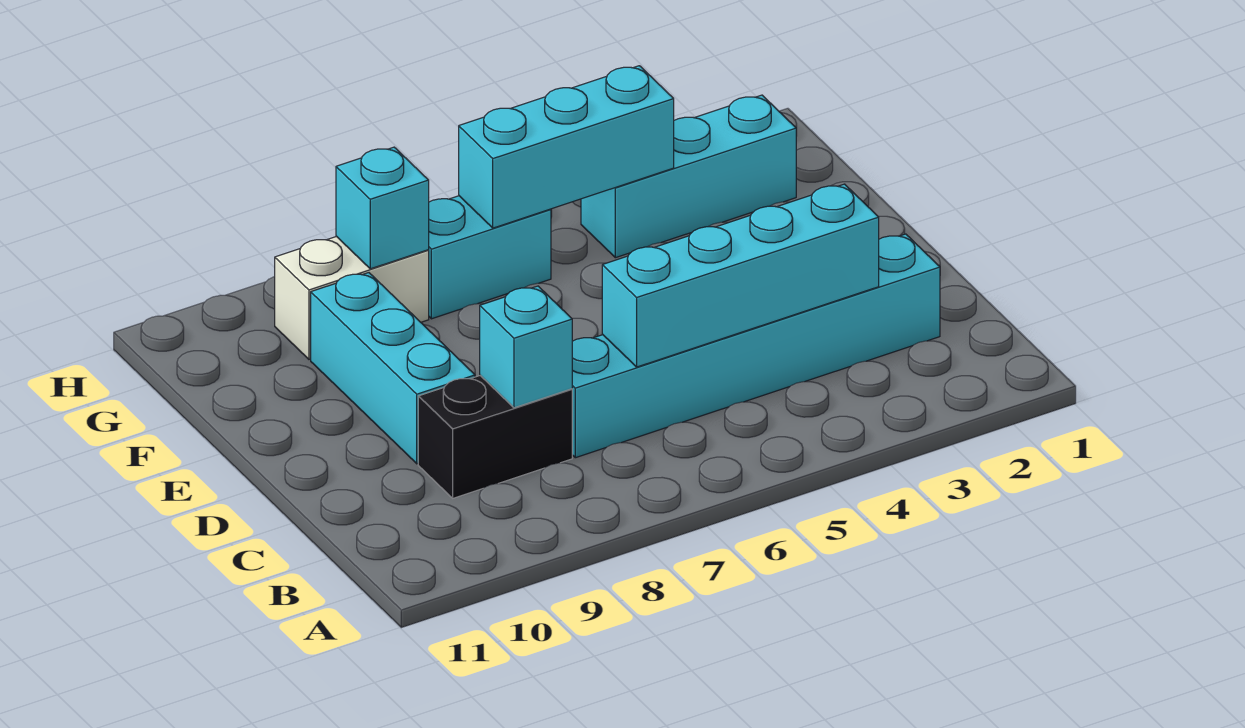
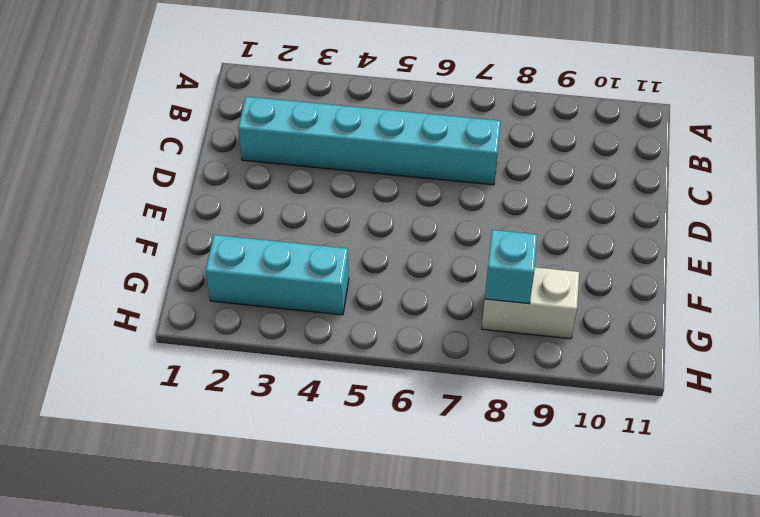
none -> black brick C8:C9 level 1
none -> cyan brick D9:F9 level 1

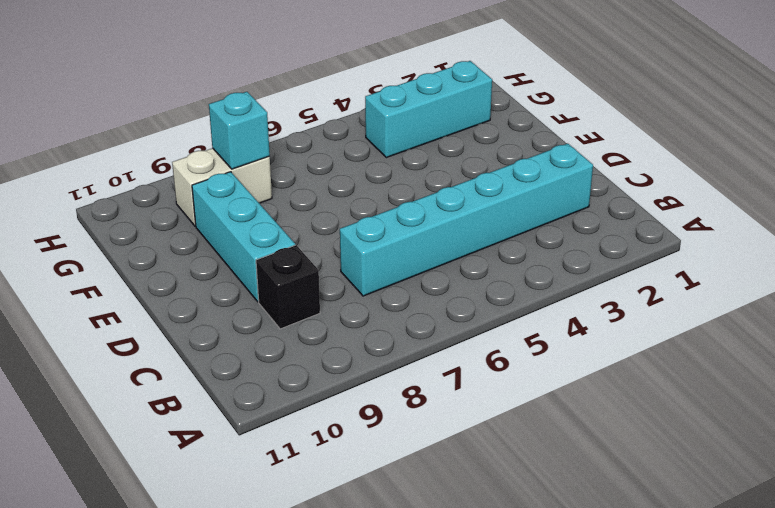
black brick C9 level 1 -> black brick C8:C9 level 1
none -> cyan brick G6:G7 level 1
none -> cyan brick C3:C6 level 2

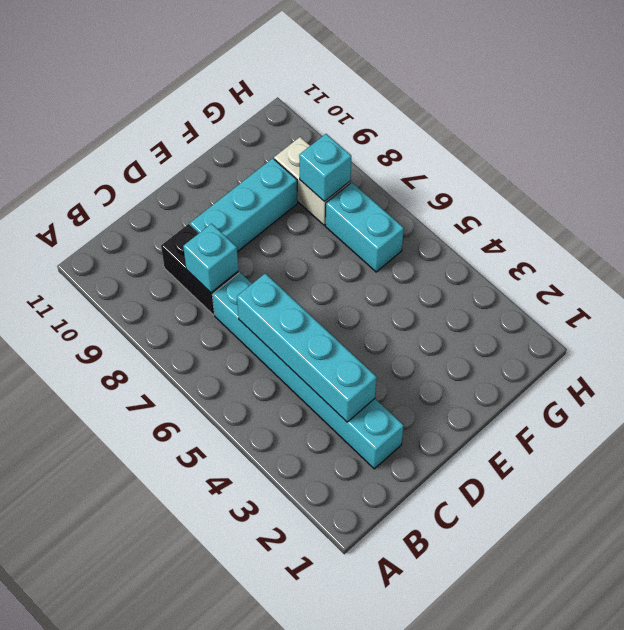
none -> cyan brick G2:G4 level 1
none -> cyan brick G4:G6 level 2

